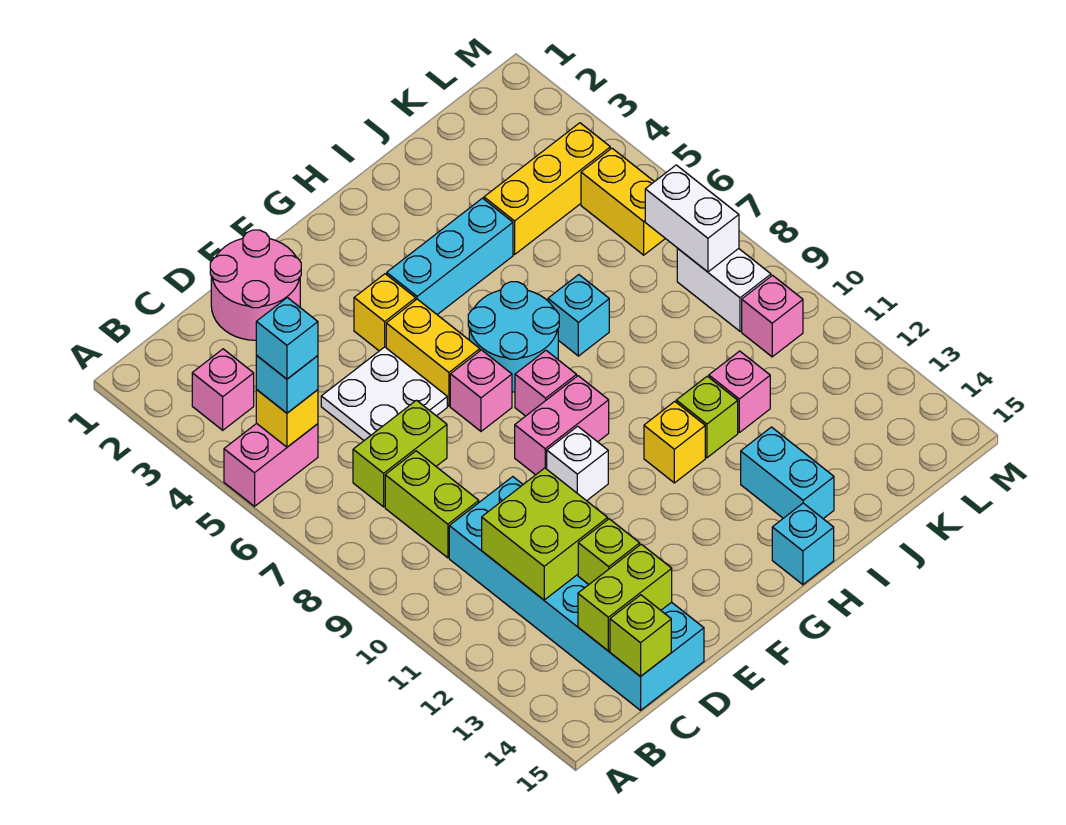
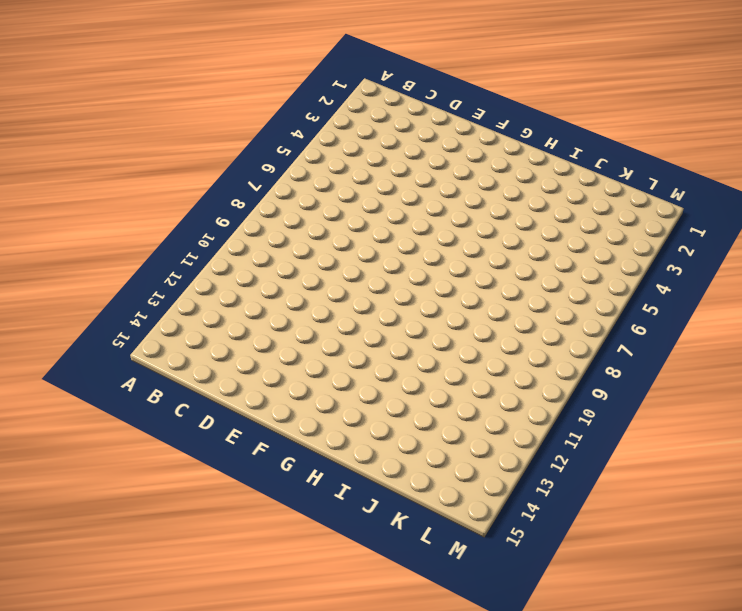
none -> pink brick A5:B5 level 1
none -> pink brick B3 level 1
none -> lime brick C7:D7 level 1
none -> lime brick C8:C9 level 1

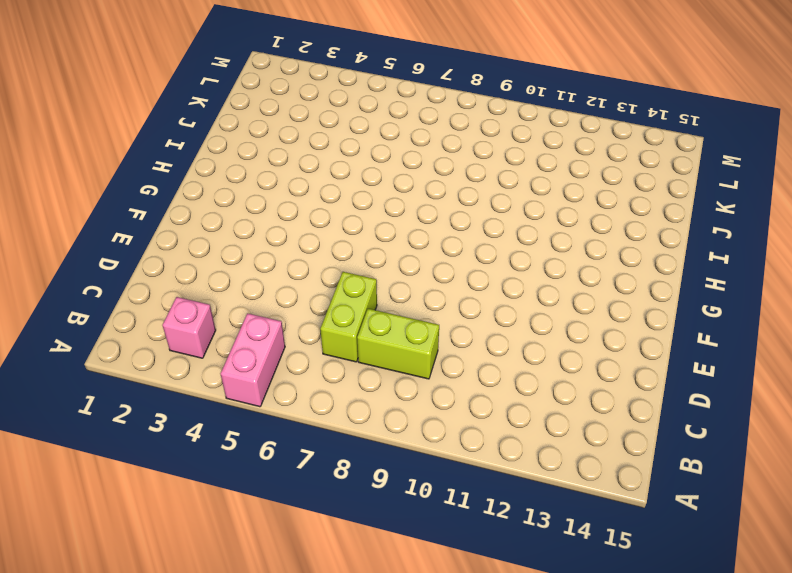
none -> cyan brick C10:D15 level 1
none -> pink round brick D1:E2 level 1
none -> white plate D5:E6 level 1
none -> yellow brick F4 level 1

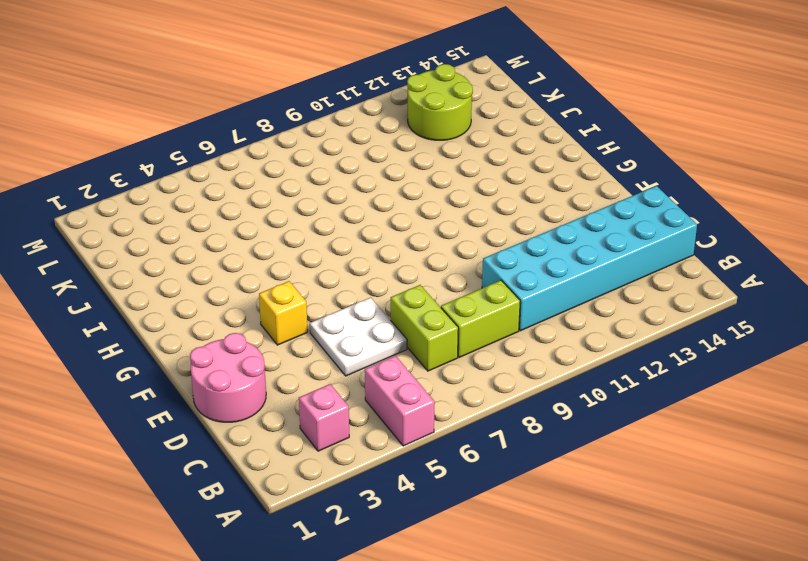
lime round brick K12:L13 level 1 -> none
none -> yellow brick F5:F6 level 1
none -> pink brick F7 level 1
none -> pink brick F9:G9 level 1
none -> white brick F10 level 1

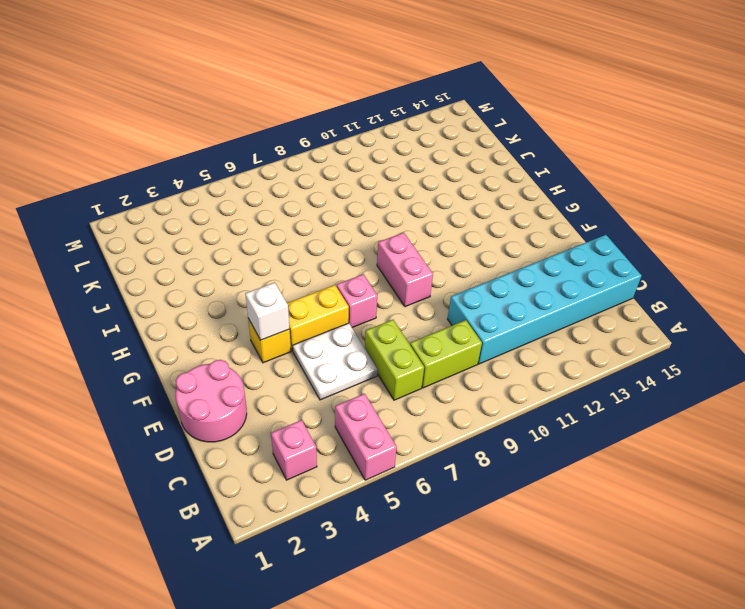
white brick F4 level 2 -> white brick F10 level 1
none -> cyan brick G4:I4 level 1
none -> cyan round brick G6:H7 level 1
none -> pink brick G8 level 1
none -> yellow brick H11 level 1

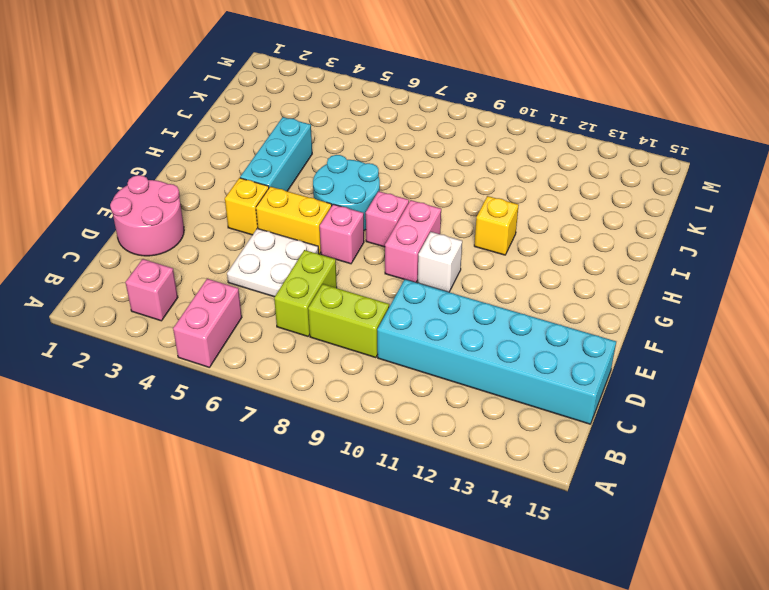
none -> cyan brick H15 level 1
none -> cyan brick I7 level 1
none -> lime brick I11 level 1
none -> cyan brick I13:I14 level 1

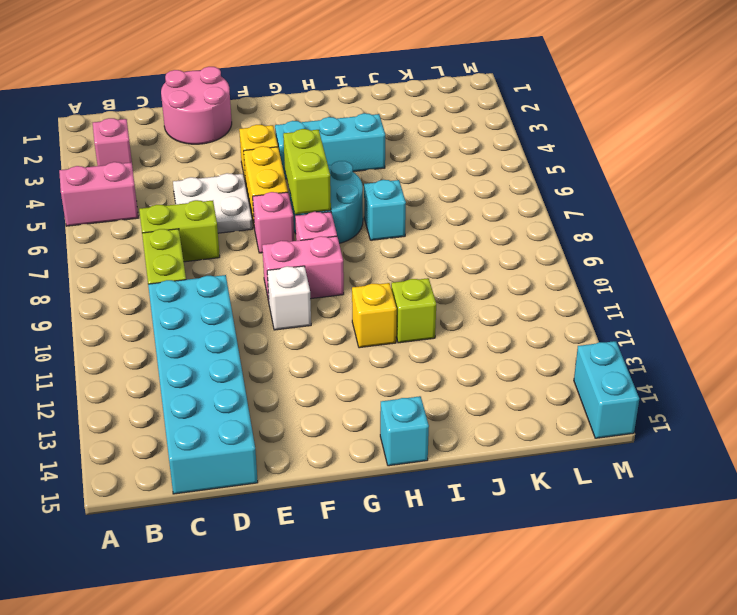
lime brick G6:G7 level 2 -> lime brick C14:D14 level 2
cyan brick M14:M15 level 1 -> cyan brick I13:I14 level 1
none -> yellow brick J4:L4 level 1
none -> pink brick J11 level 1
none -> yellow brick L5:L6 level 1
none -> white brick L8:L9 level 1

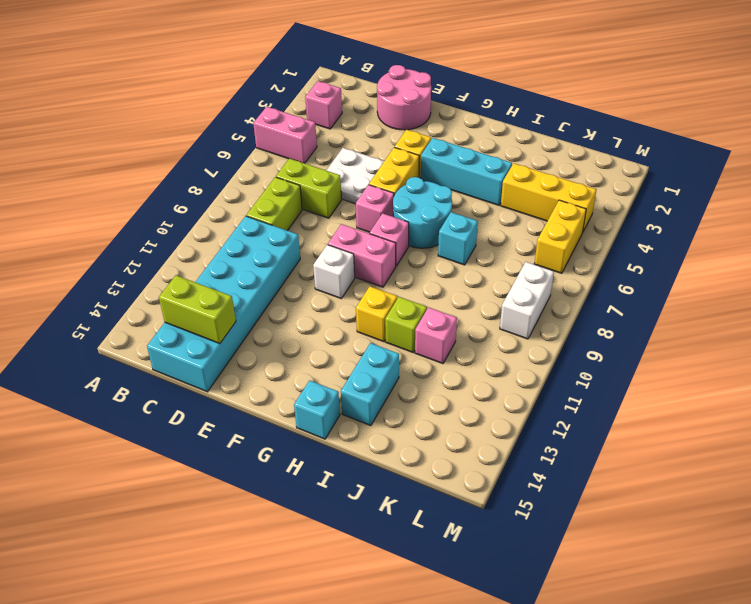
none -> pink brick L10 level 1
none -> yellow brick B5 level 2
none -> lime brick C11:D12 level 2
none -> lime brick C15 level 2

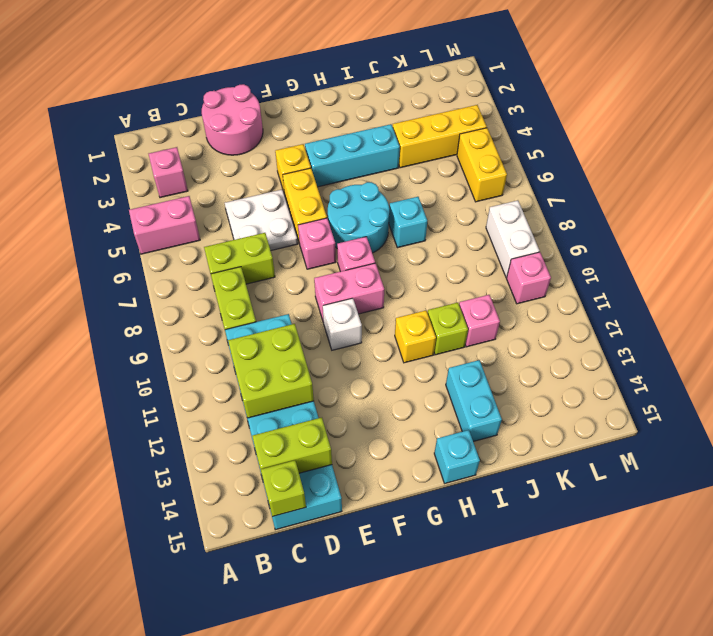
none -> yellow brick B5 level 2
none -> lime brick D13 level 2
none -> white brick L7:L8 level 2
none -> cyan brick B5 level 3

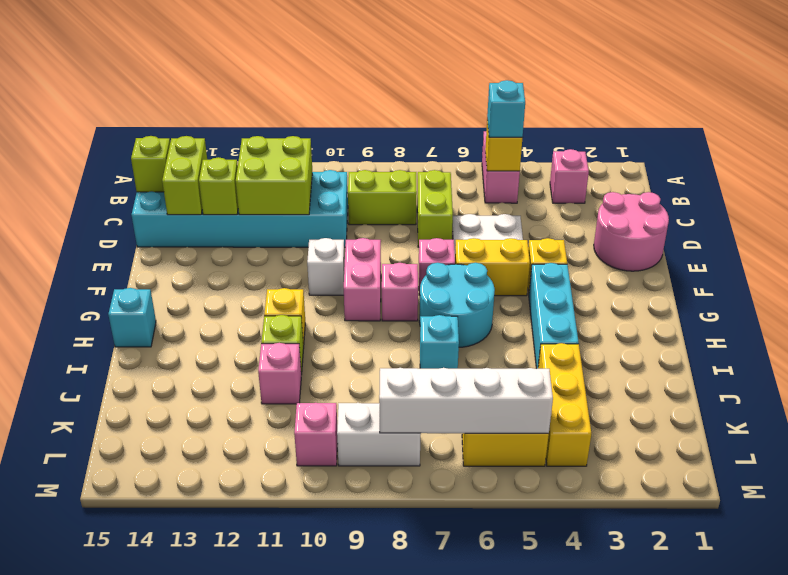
white brick L5:L8 level 2 -> white brick L7:L8 level 2
none -> cyan brick I13:I14 level 1
none -> cyan brick B5 level 4

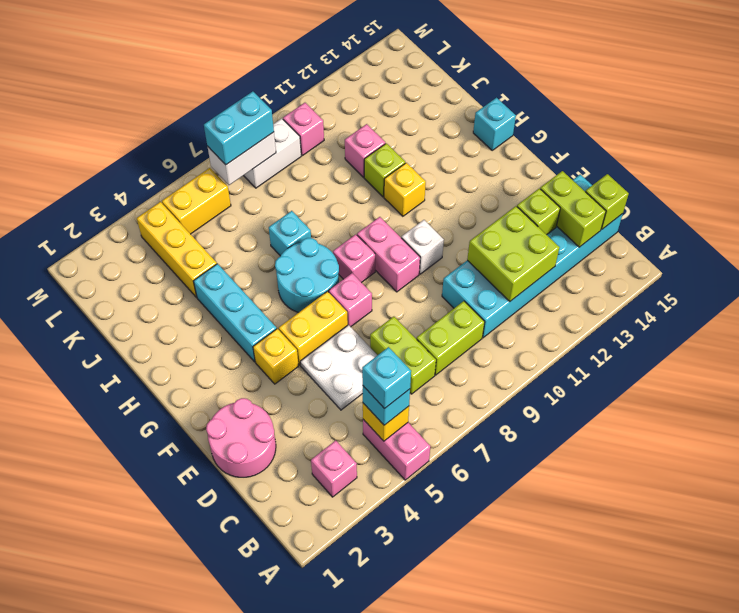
cyan brick L7:L8 level 3 -> cyan brick I13:I14 level 1

